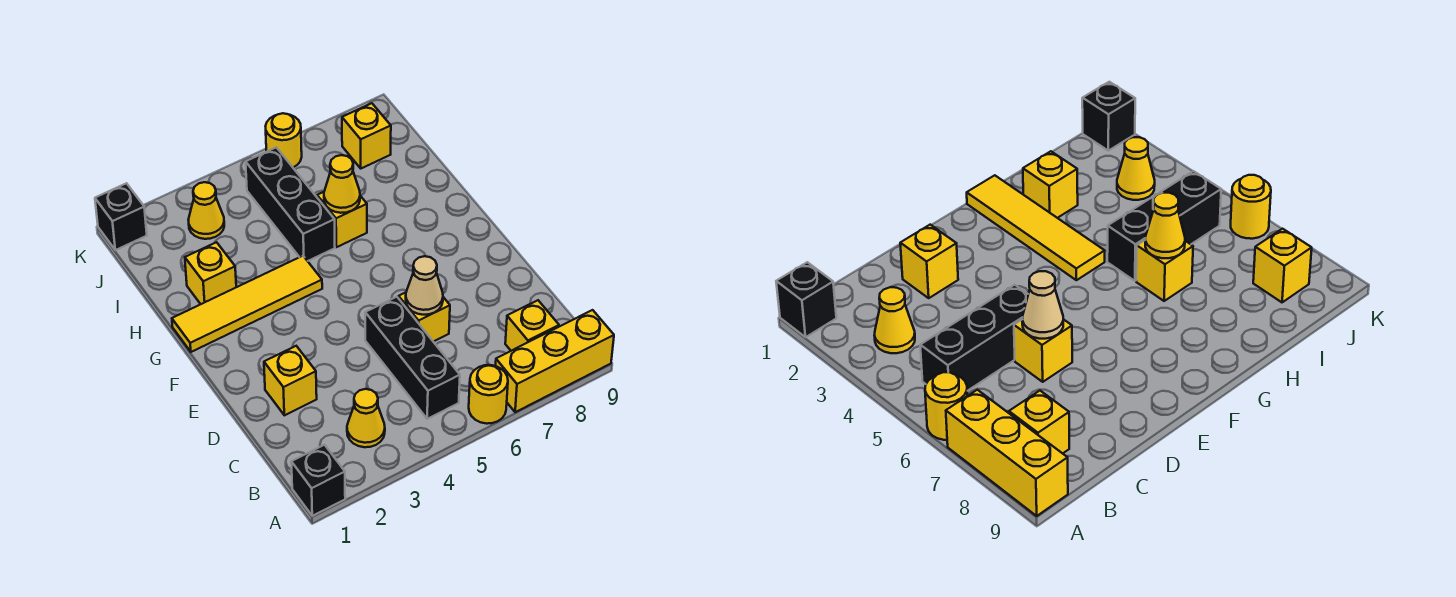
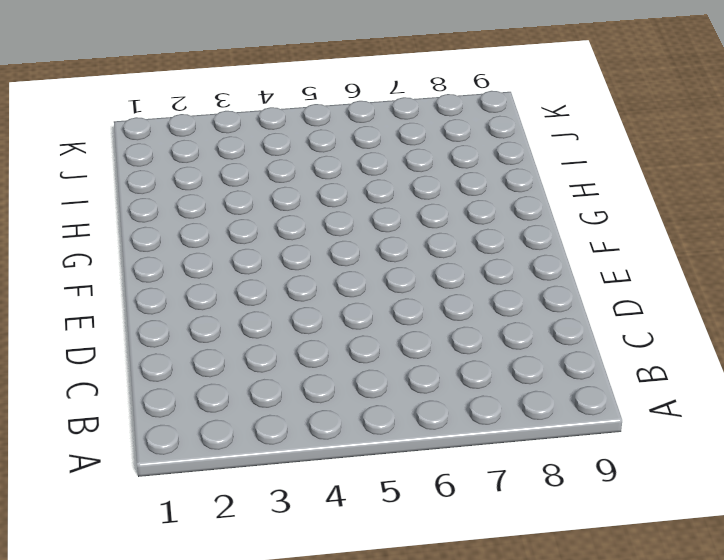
none -> black brick A1 level 1
none -> yellow round brick A6 level 1
none -> yellow brick A7:A9 level 1

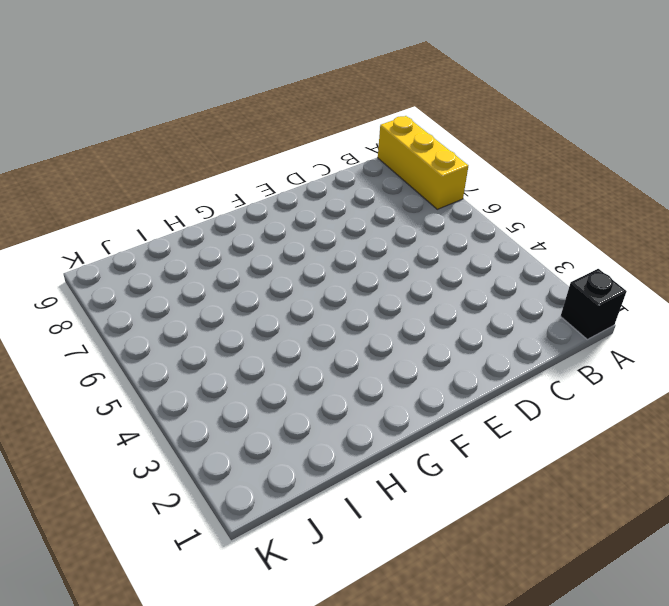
none -> yellow round brick A6 level 1
none -> yellow cone B3 level 1
none -> black brick B5:D5 level 1

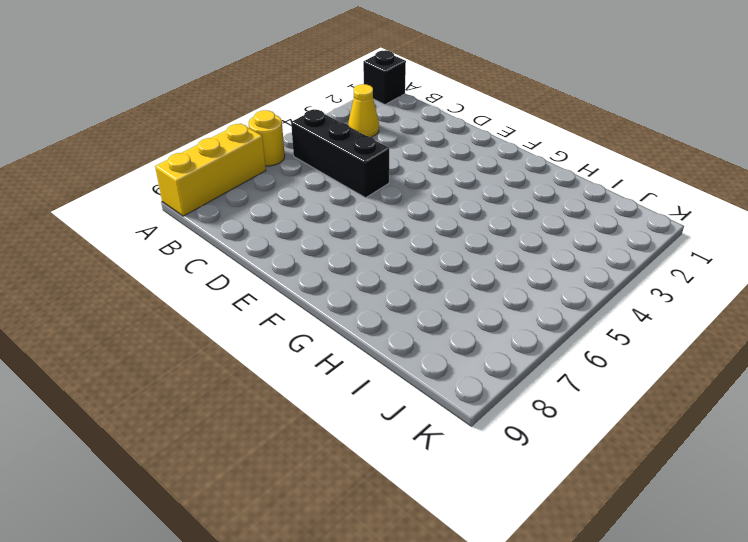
none -> yellow brick B8 level 1
none -> yellow brick D2 level 1
none -> yellow brick D6 level 1

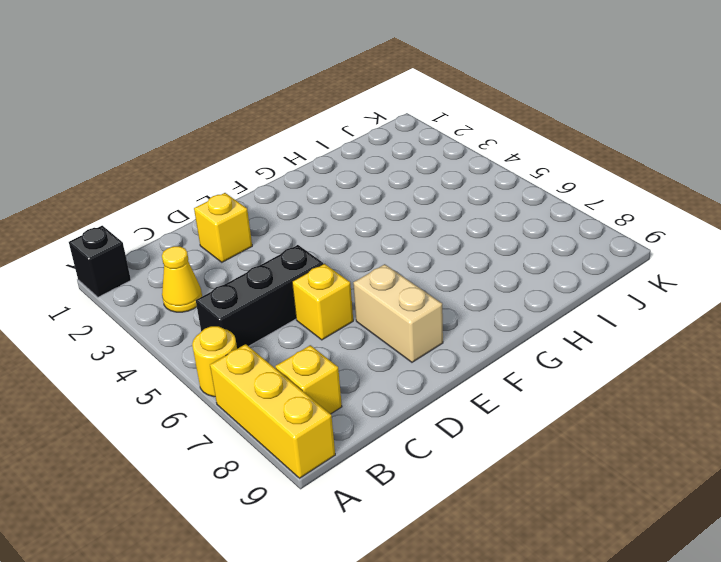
tan brick E7:E8 level 1 -> none
none -> yellow tile G1:G4 level 1
none -> yellow brick H2 level 1
none -> black brick H5:J5 level 1

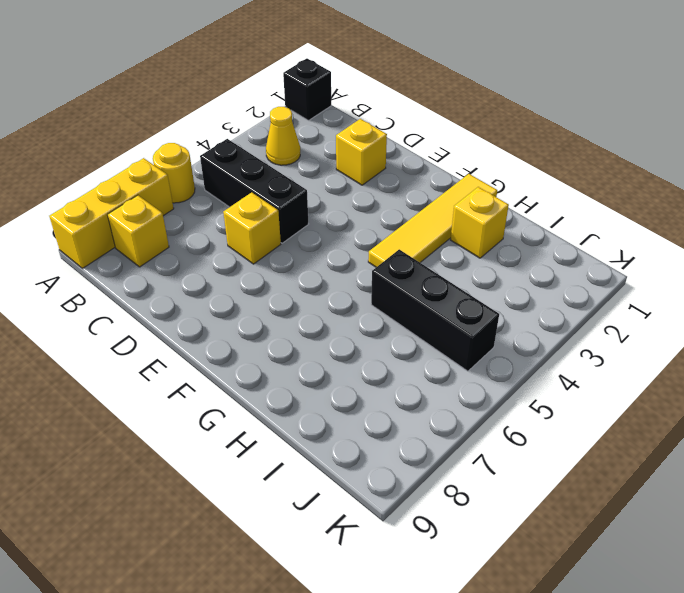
none -> yellow brick H6 level 1
none -> yellow cone J3 level 1
none -> yellow brick J8 level 1

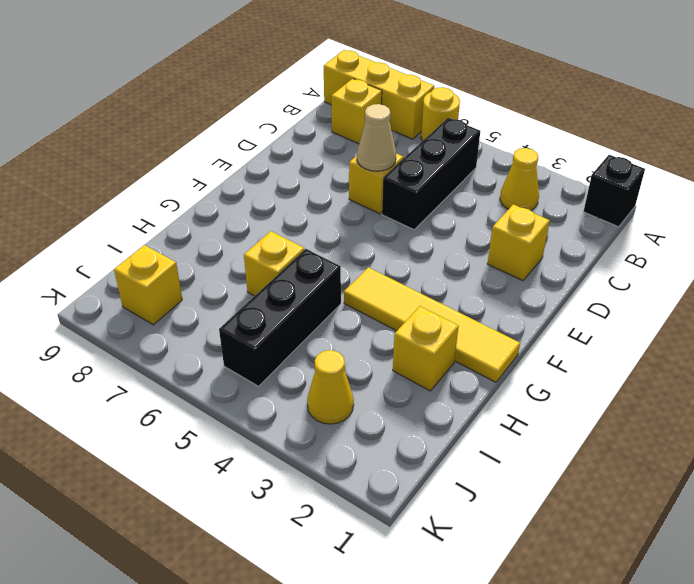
none -> black brick K1 level 1
none -> yellow round brick K6 level 1
none -> yellow cone H6 level 2

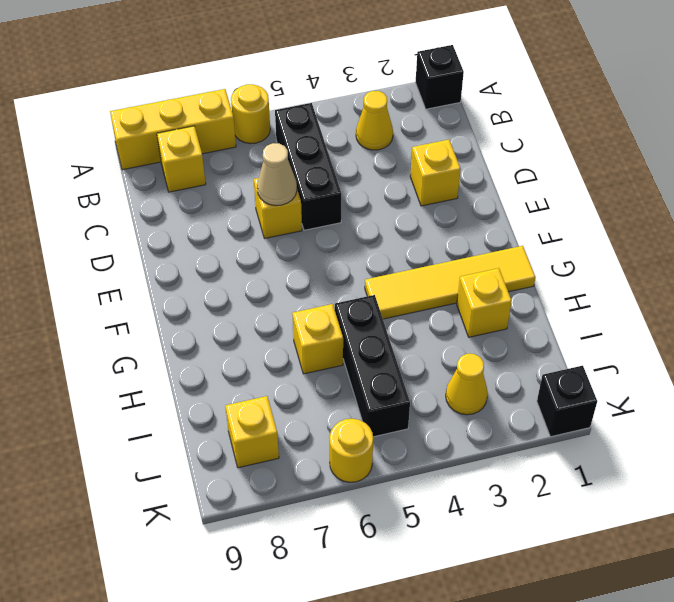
none -> yellow cone H6 level 2

